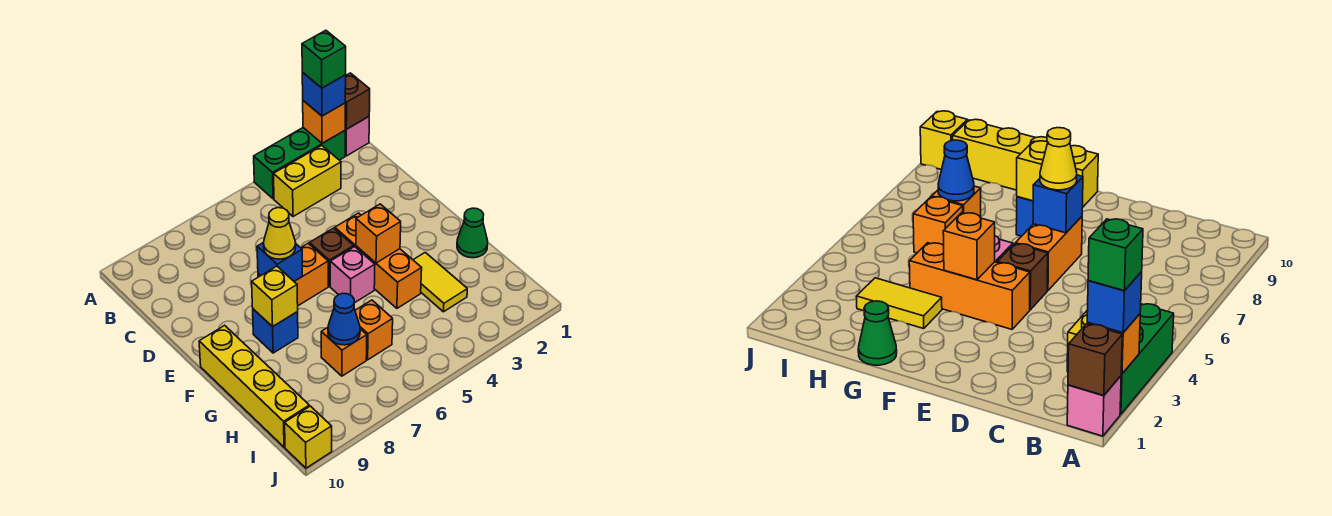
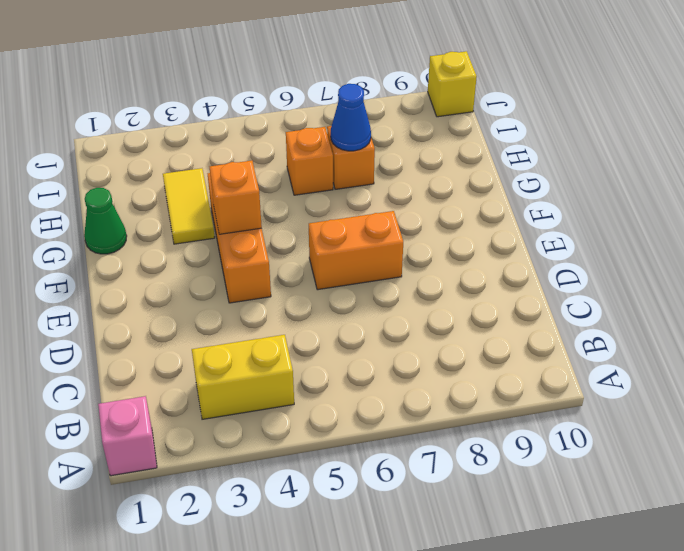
none -> green brick A2:A4 level 1
none -> brown brick E5 level 1
none -> pink brick F5 level 1

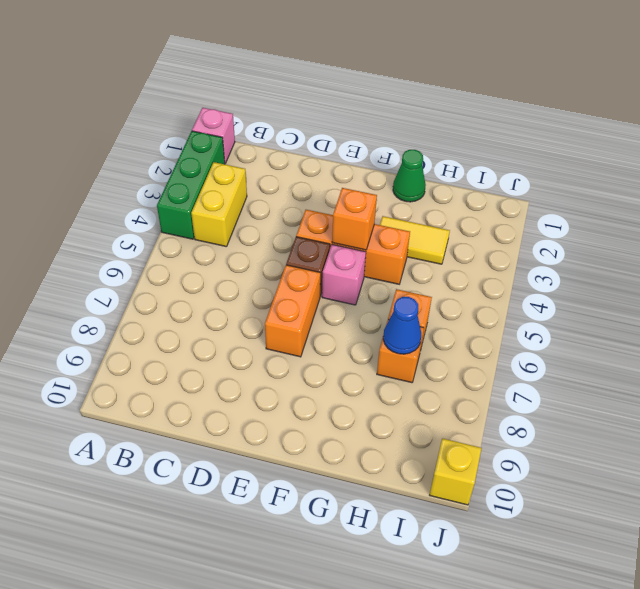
none -> blue brick F8 level 1
none -> yellow brick F10:I10 level 1
none -> brown brick A1 level 2

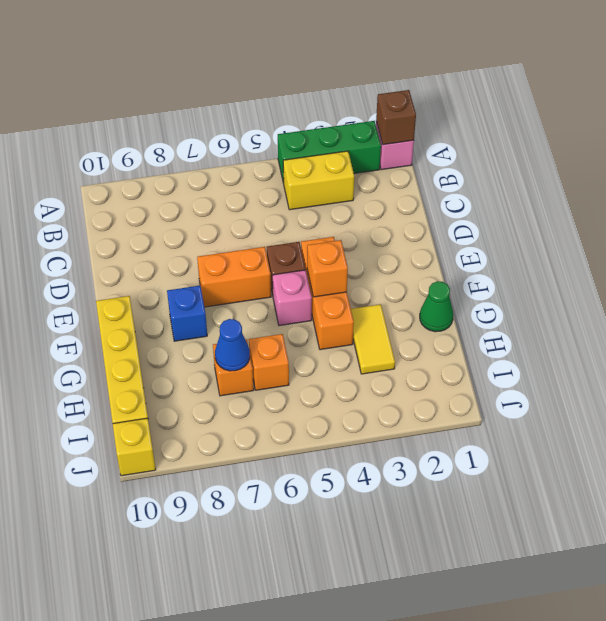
none -> orange brick A2 level 2
none -> blue brick E7 level 2
none -> yellow brick F8 level 2

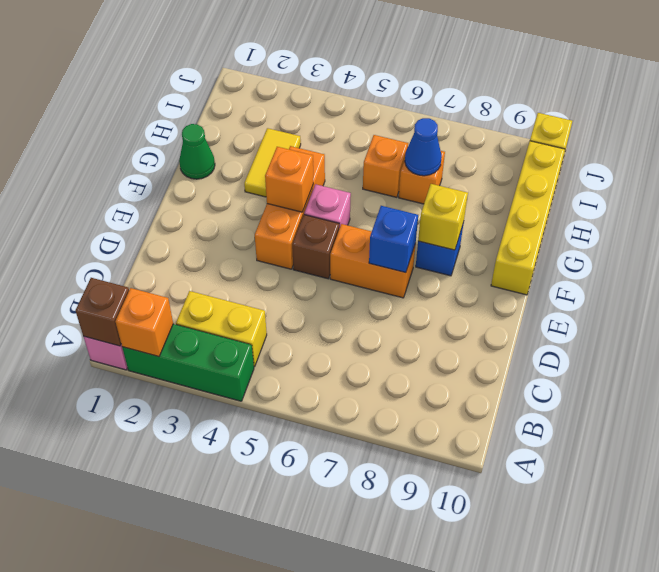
none -> blue brick A2 level 3
none -> yellow cone E7 level 3
none -> green brick A2 level 4

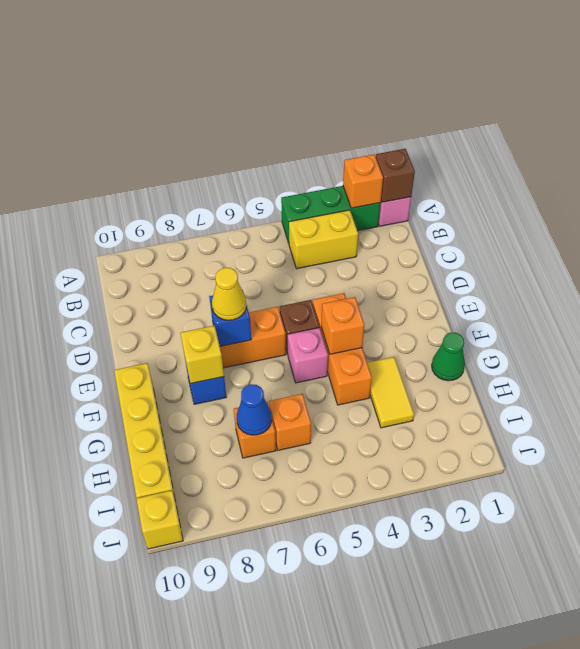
none -> blue brick A2 level 3
none -> green brick A2 level 4

